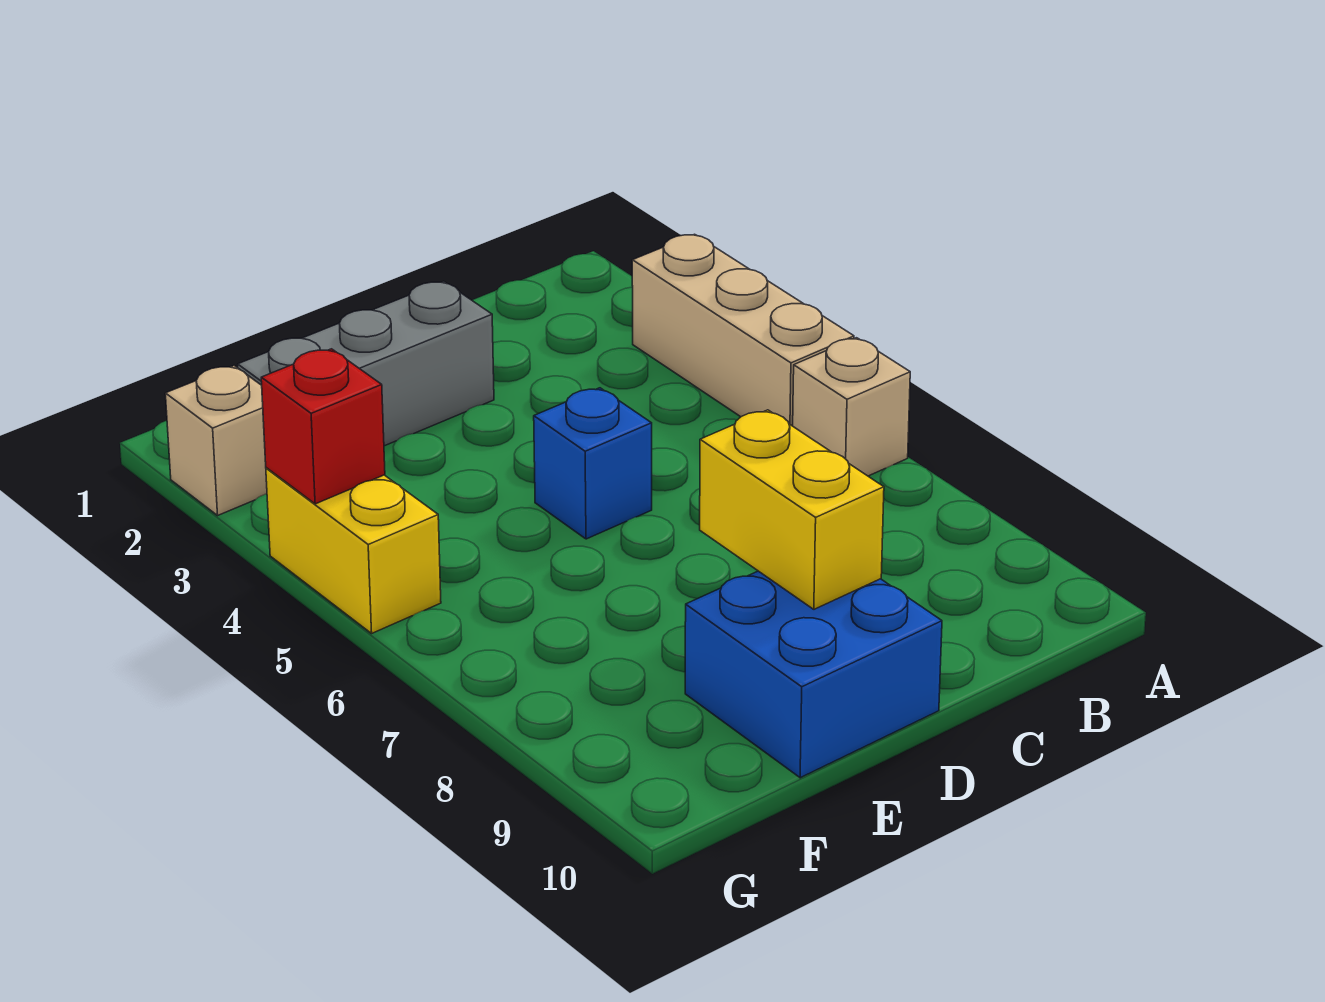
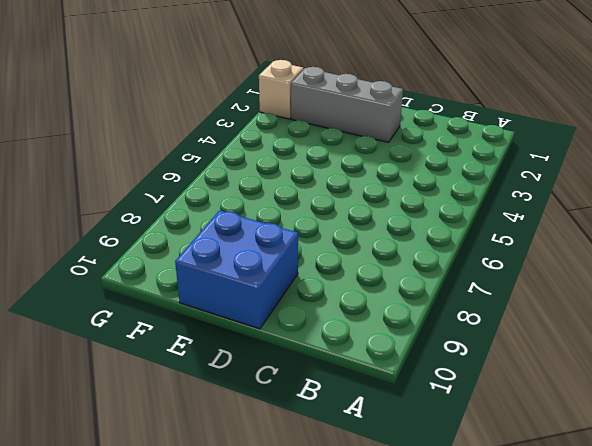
none -> tan brick A3:A5 level 1
none -> tan brick A6 level 1

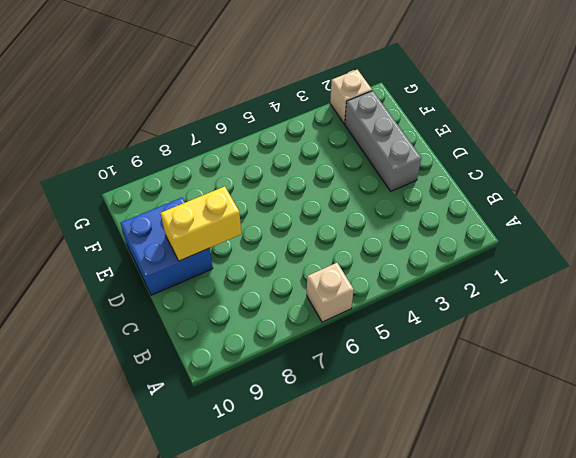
none -> tan brick A3:A5 level 1
none -> blue brick D5 level 1

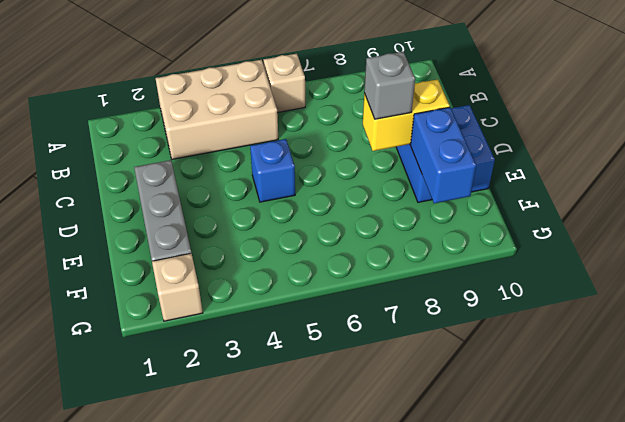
tan brick A3:B5 level 1 -> tan brick A3:A5 level 1
grey brick D8 level 3 -> none
blue brick E9:F9 level 2 -> none
none -> yellow brick G4:G5 level 1
none -> red brick G4 level 2

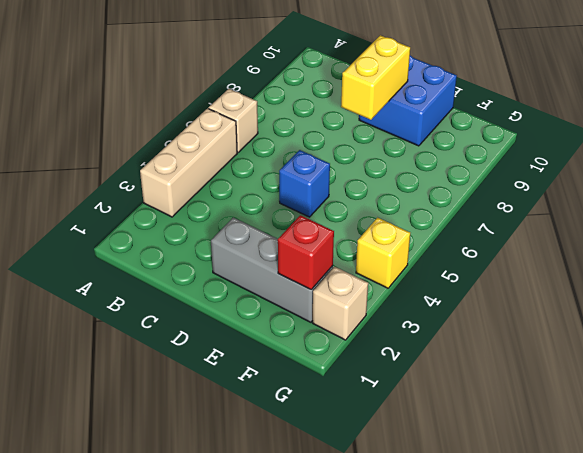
red brick F2 level 2 -> red brick G4 level 2
yellow brick G4 level 1 -> yellow brick G4:G5 level 1

